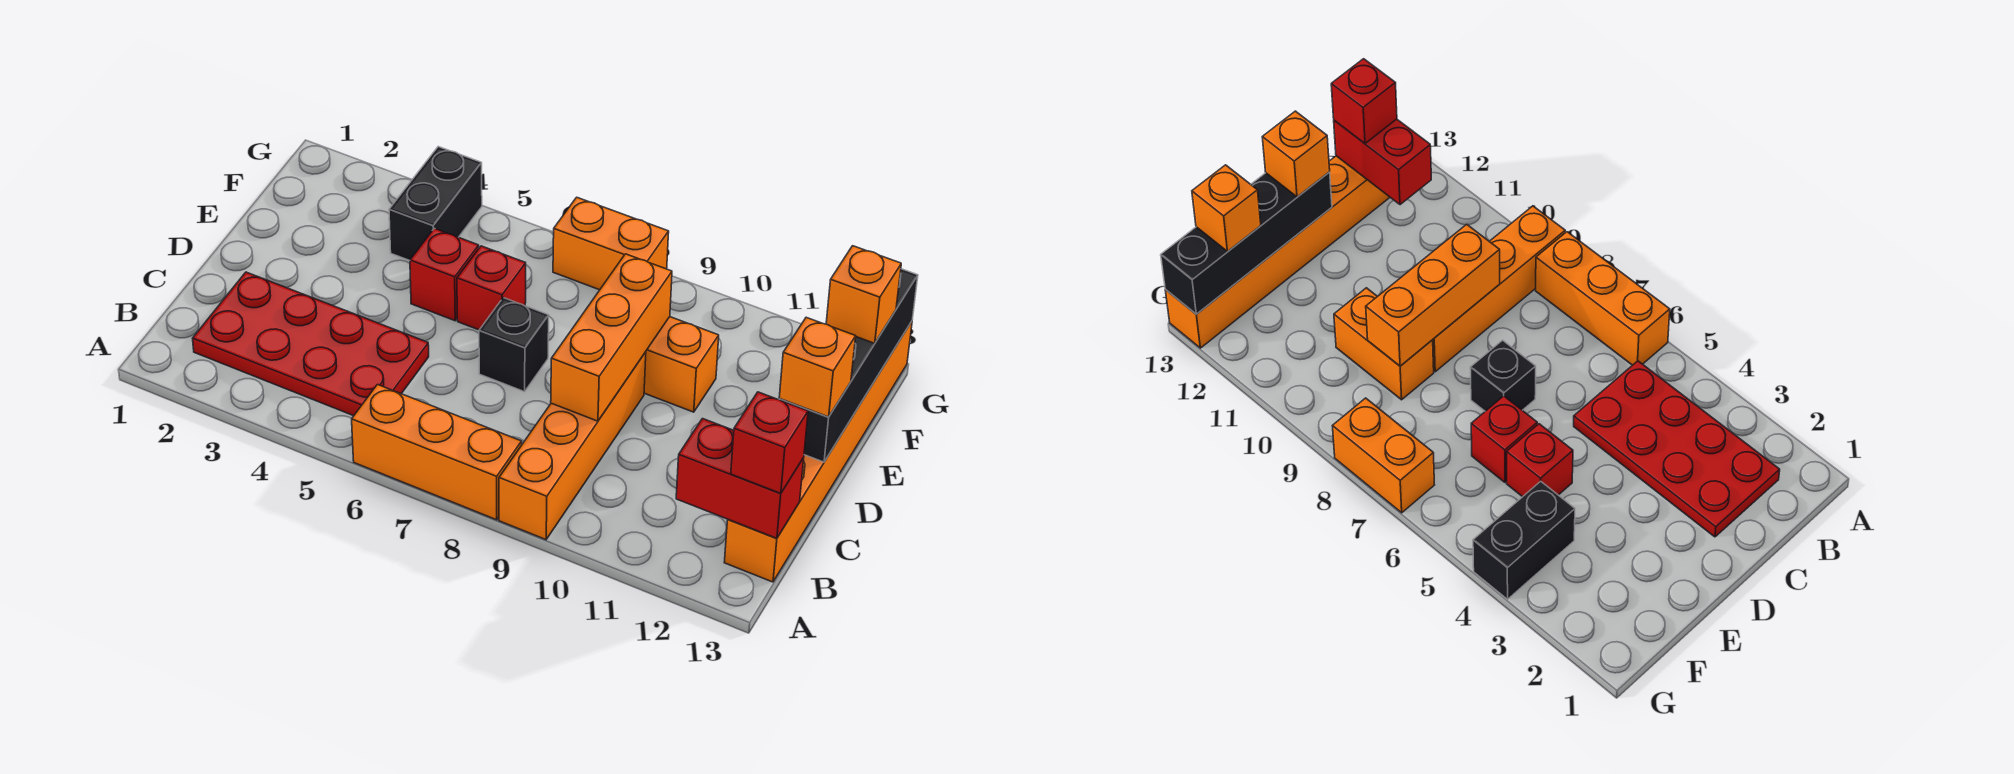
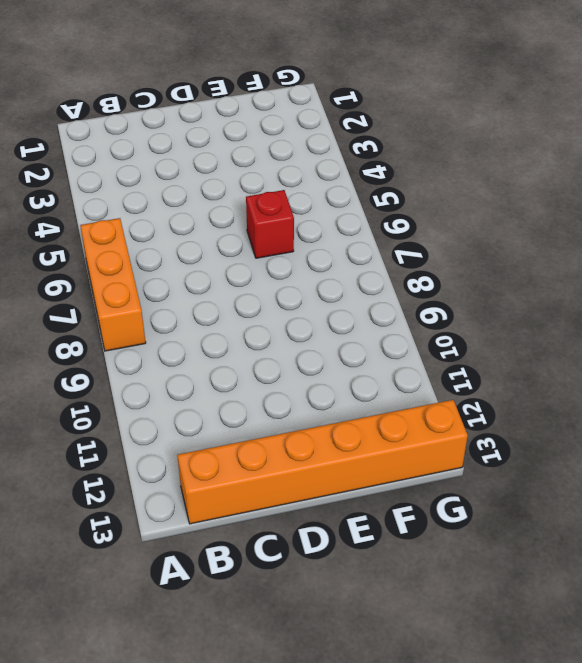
none -> orange brick A9:D9 level 1
none -> red plate B2:C5 level 1
none -> black brick D7 level 1

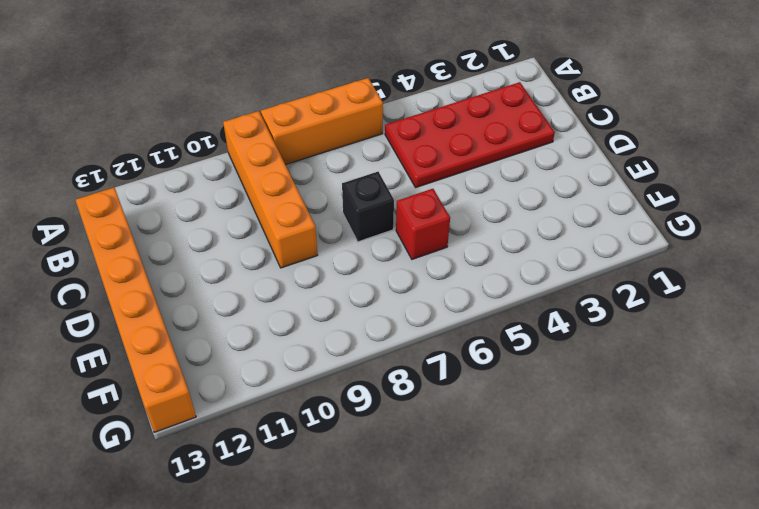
none -> red brick E5 level 1
none -> orange brick E9:E10 level 1
none -> black brick F4:G4 level 1

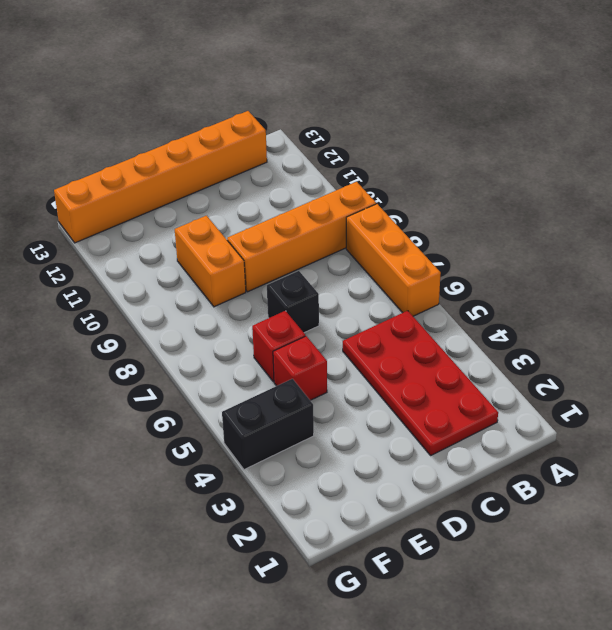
none -> orange brick G7:G8 level 1
none -> red brick B12:B13 level 2
none -> orange brick C9:E9 level 2

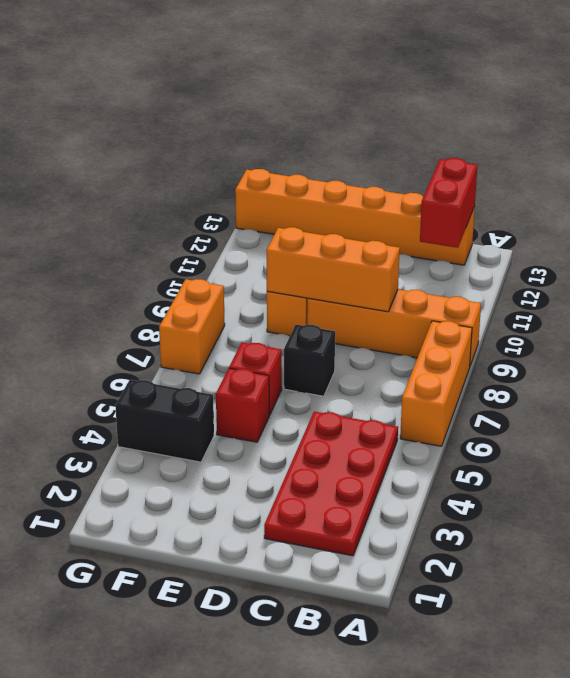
none -> black brick D13:G13 level 2
none -> red brick B13 level 3
none -> orange brick D13 level 3

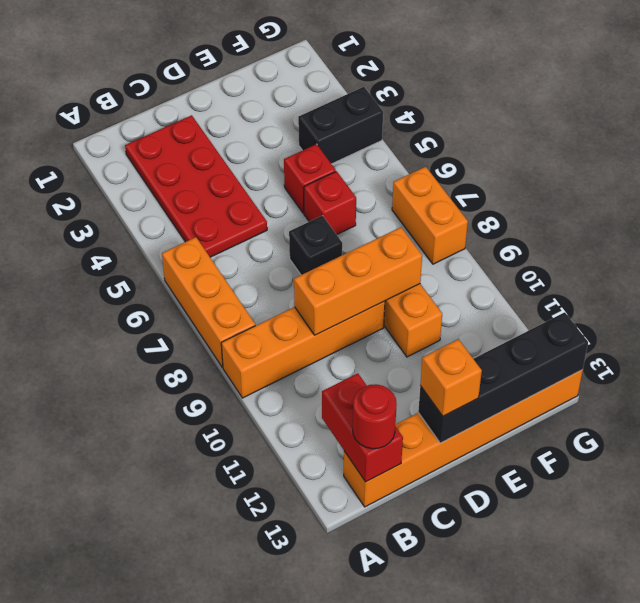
red round brick B13 level 3 -> red brick B13 level 3
none -> orange brick F13 level 3

